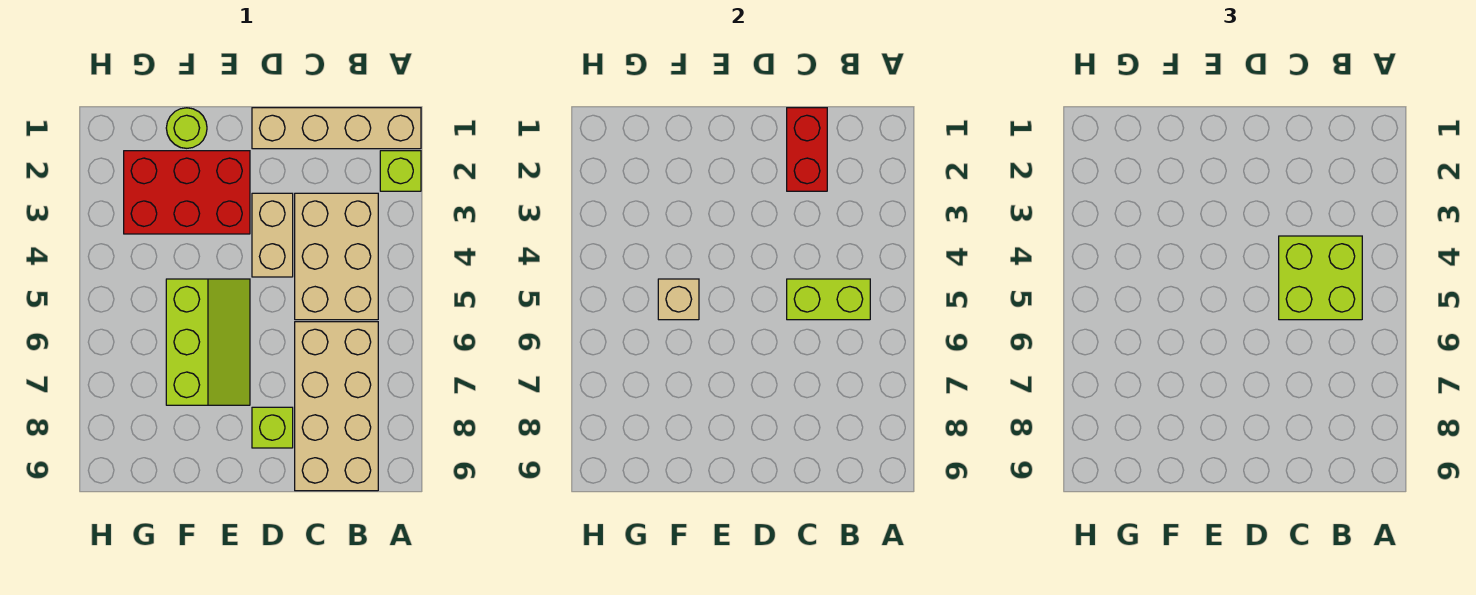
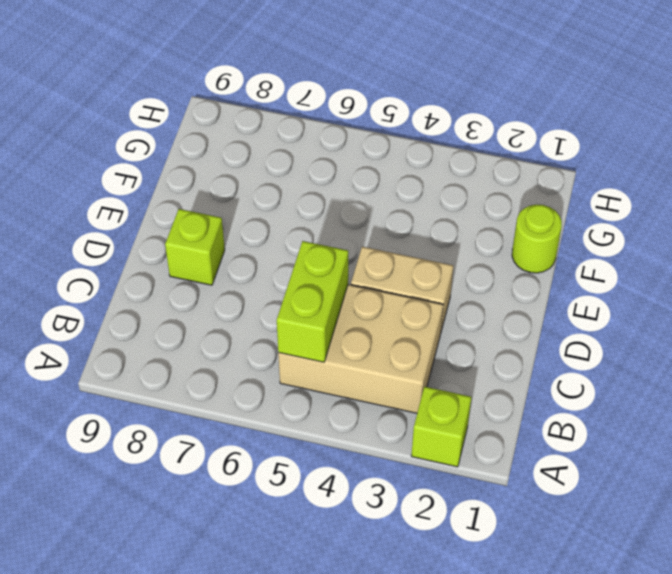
none -> tan brick A1:D1 level 1
none -> tan brick B6:C9 level 1
none -> red brick E2:G3 level 1

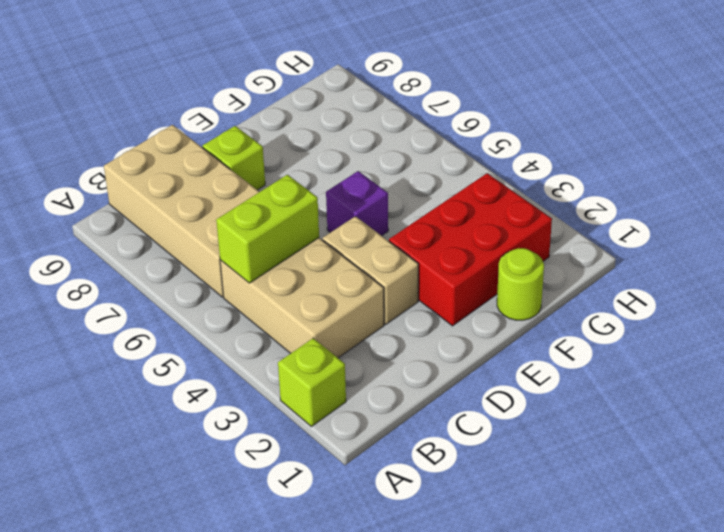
purple brick E5 level 1 -> lime slope E5:F7 level 1 top F
none -> tan brick A1:D1 level 1
none -> red brick C1:C2 level 2
none -> tan brick F5 level 2

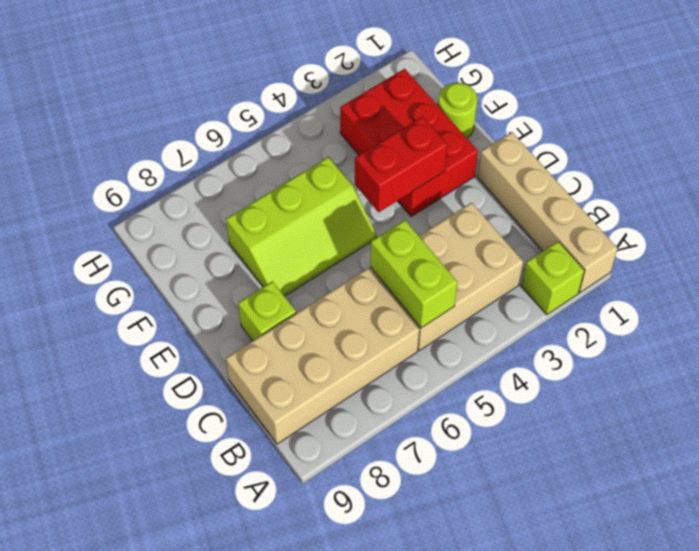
red brick E3:E4 level 2 -> red brick C1:C2 level 2
none -> tan brick D3:D4 level 1
none -> tan brick F5 level 2
none -> lime brick B4:C5 level 3

